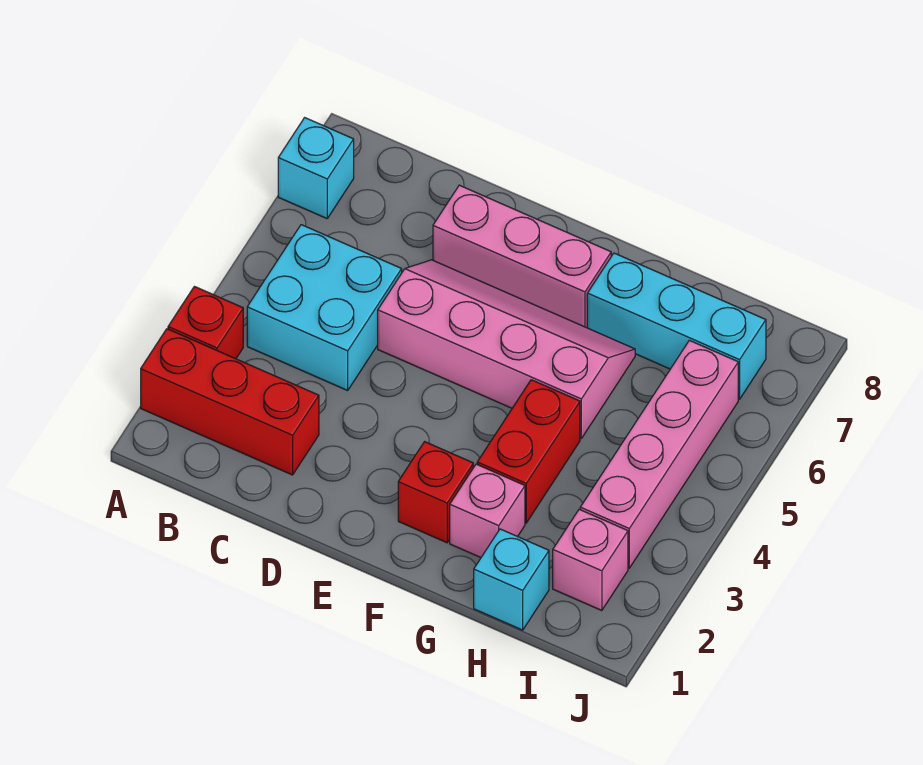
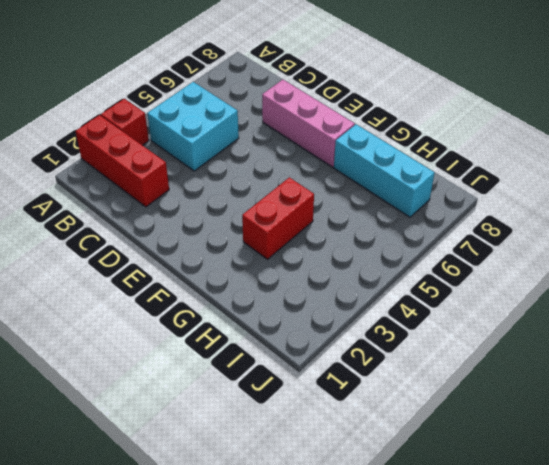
none -> cyan brick A7 level 1
none -> pink slope D5:G6 level 1 top 5
none -> red brick F2 level 1

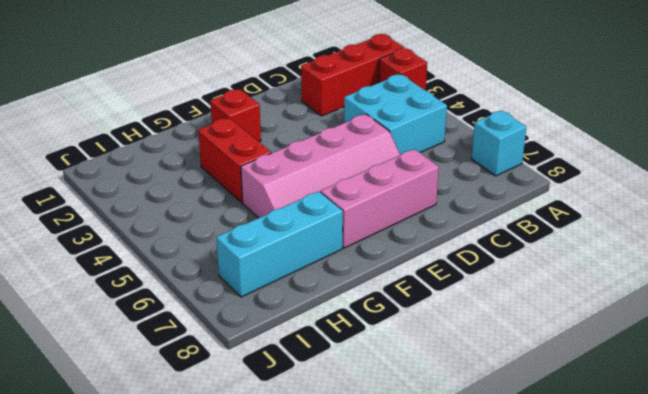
none -> pink brick G2 level 1
none -> cyan brick H1 level 1
none -> pink brick I2 level 1

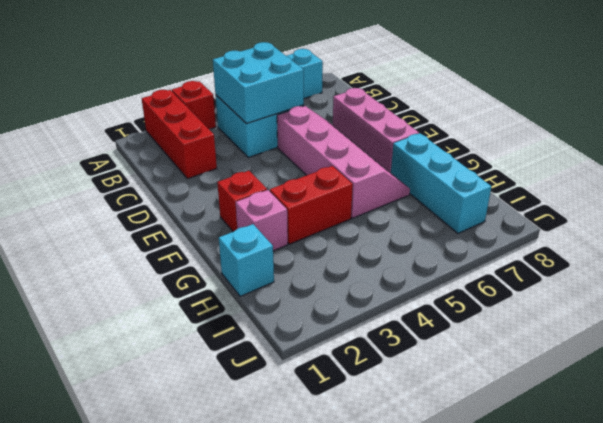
cyan brick B4:C5 level 2 -> none
none -> pink brick I2 level 1
none -> pink brick I3:I6 level 1

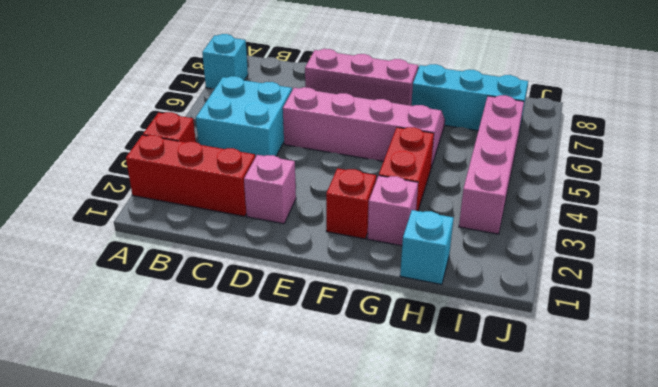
pink brick D2 level 1 -> pink brick I2 level 1

